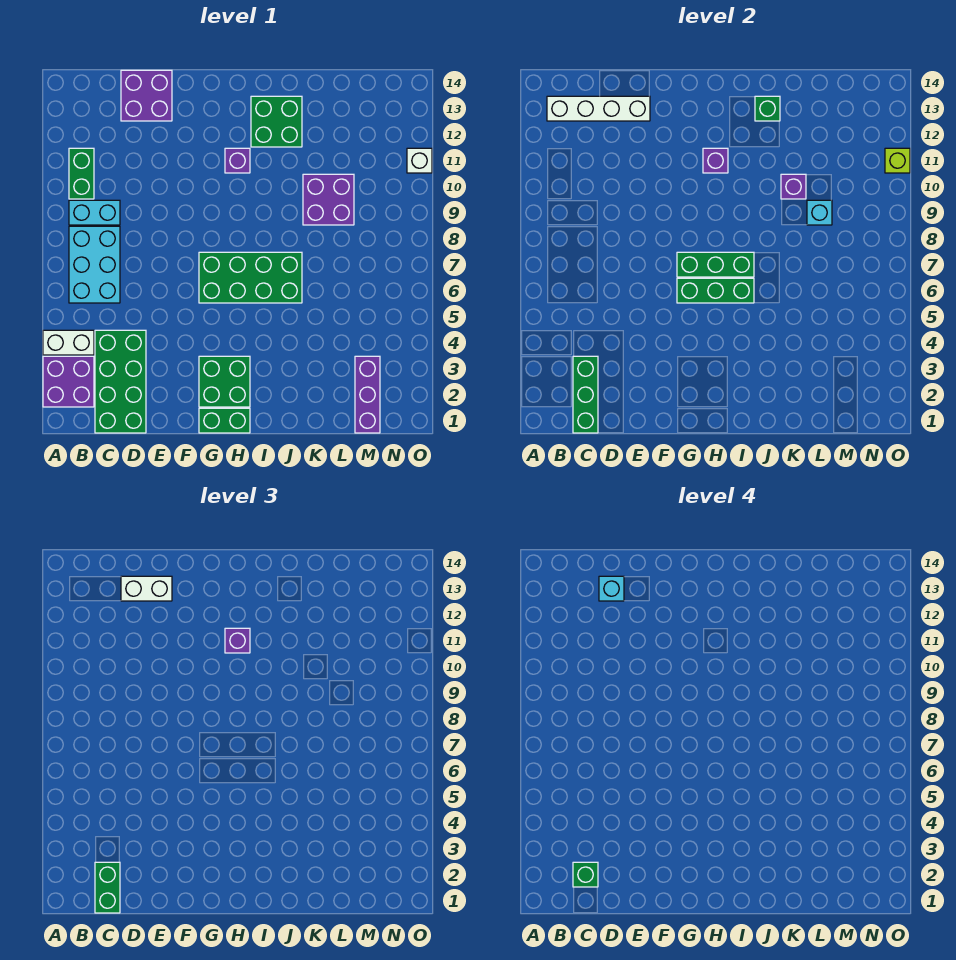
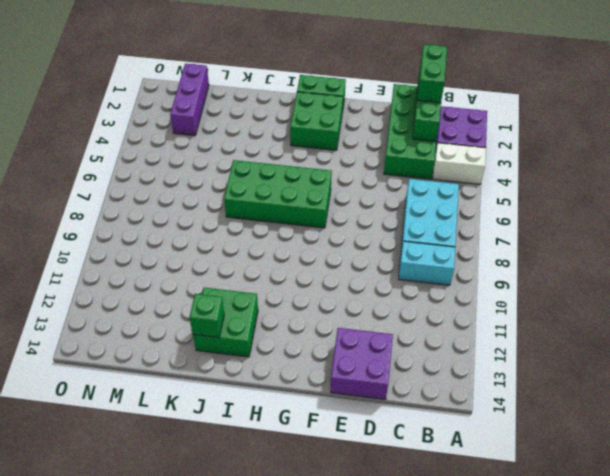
none -> green brick B10:B11 level 1
none -> purple brick H11 level 1
none -> purple brick K9:L10 level 1

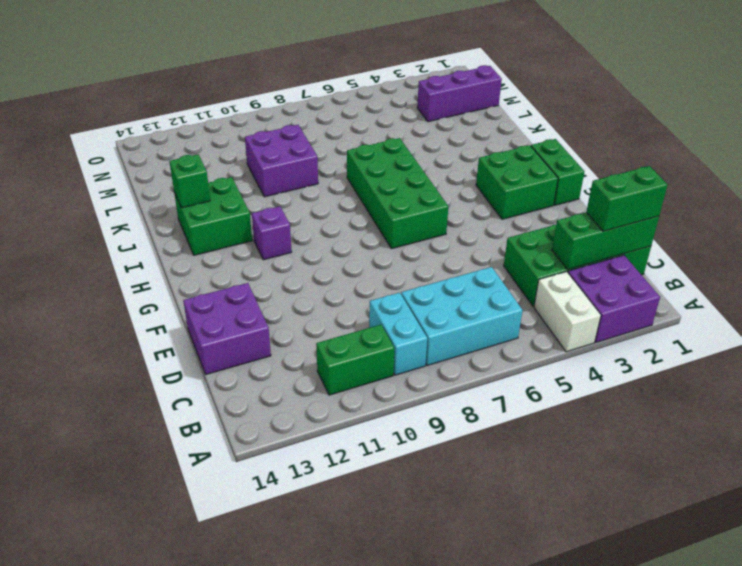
none -> white brick O11 level 1
none -> white brick B13:E13 level 2
none -> green brick G6:I6 level 2

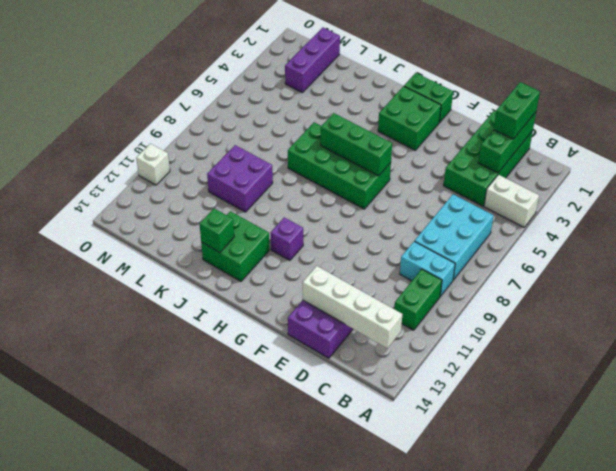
none -> purple brick A2:B3 level 1
none -> green brick G7:I7 level 2
none -> purple brick H11 level 2

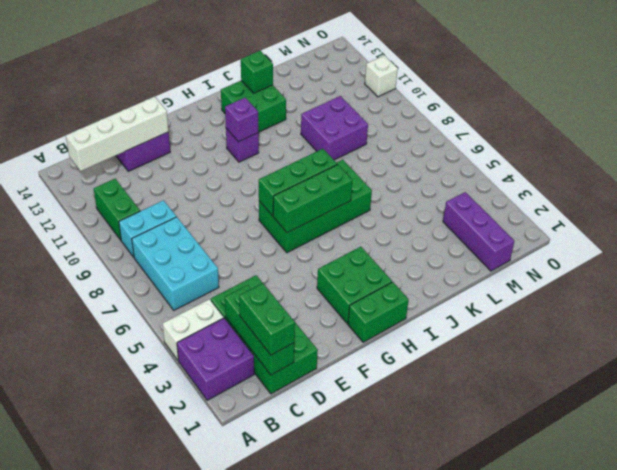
none -> purple brick K10 level 2
none -> cyan brick L9 level 2
none -> lime brick O11 level 2

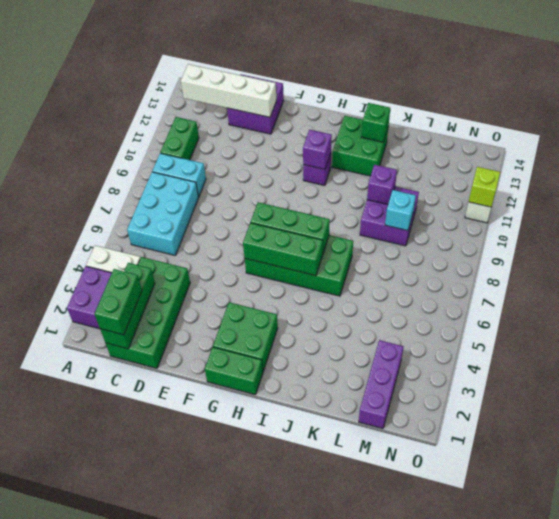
none -> white brick D13:E13 level 3
none -> purple brick H11 level 3
none -> green brick C2 level 4

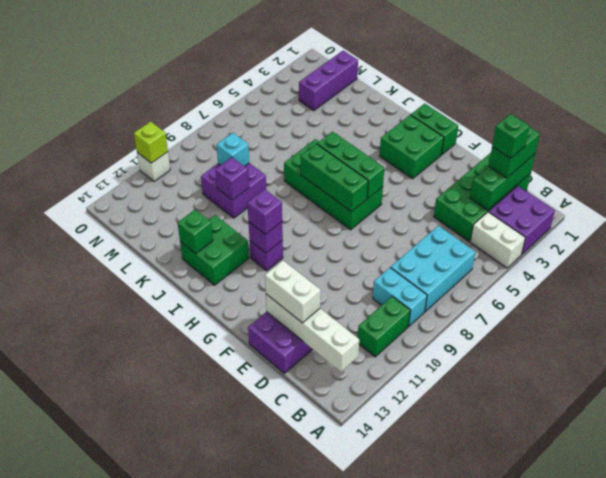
none -> cyan brick D13 level 4

